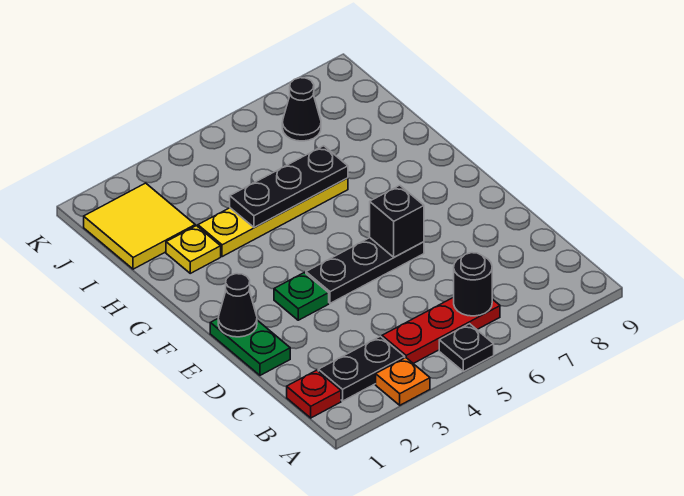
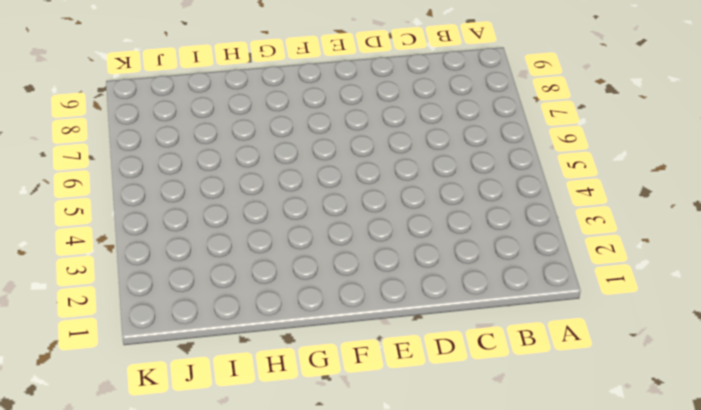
none -> orange plate A3 level 1
none -> black plate A5 level 1
none -> red plate B1 level 1

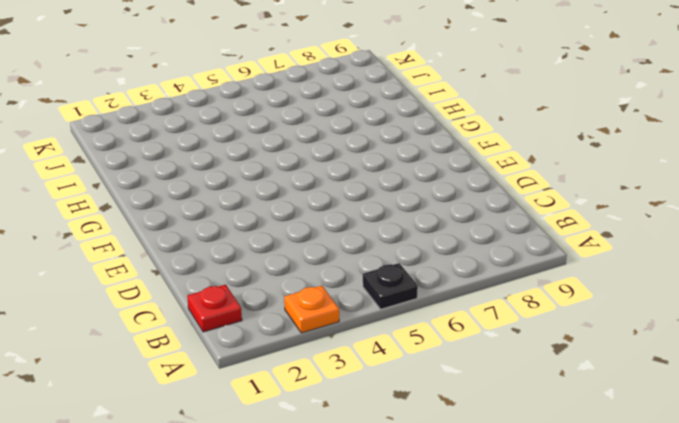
none -> black plate B2:B3 level 1
none -> red plate B4:B6 level 1
none -> green plate D1:E1 level 1

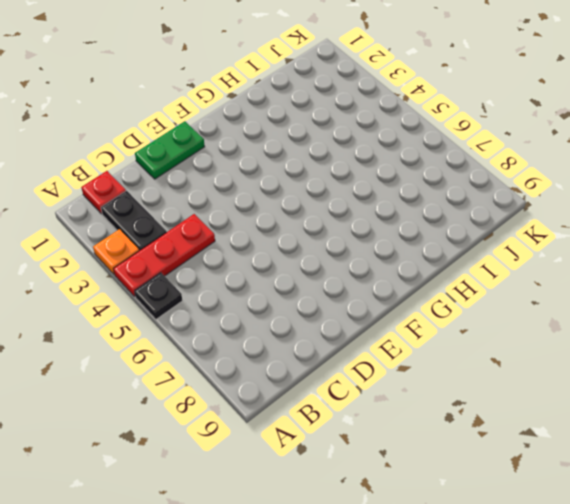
red plate A4:C4 level 1 -> red plate B4:B6 level 1
none -> green plate E3 level 1
none -> black plate E4:E6 level 1
none -> yellow plate H2 level 1

